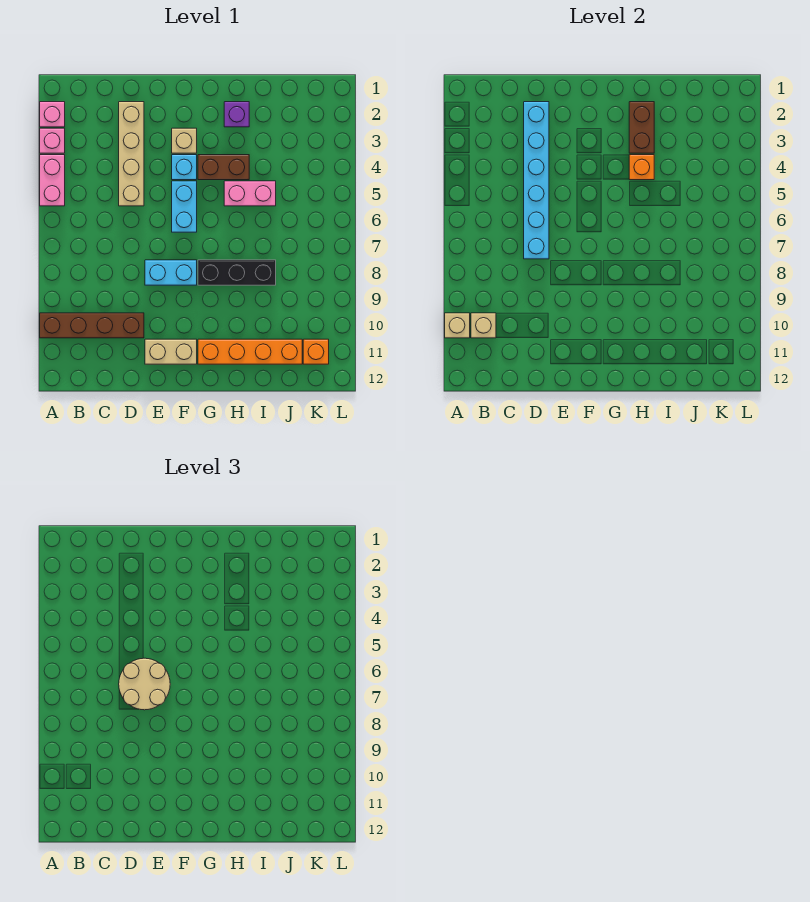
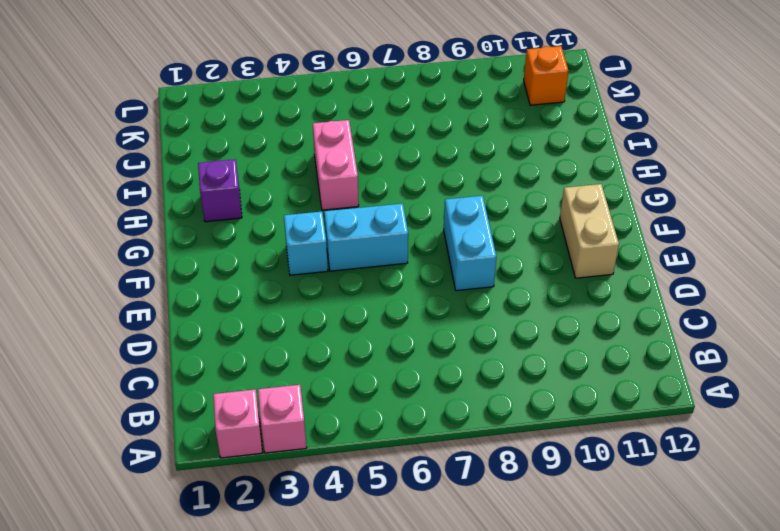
none -> pink brick A4:A5 level 1
none -> brown brick A10:D10 level 1
none -> tan brick D2:D5 level 1

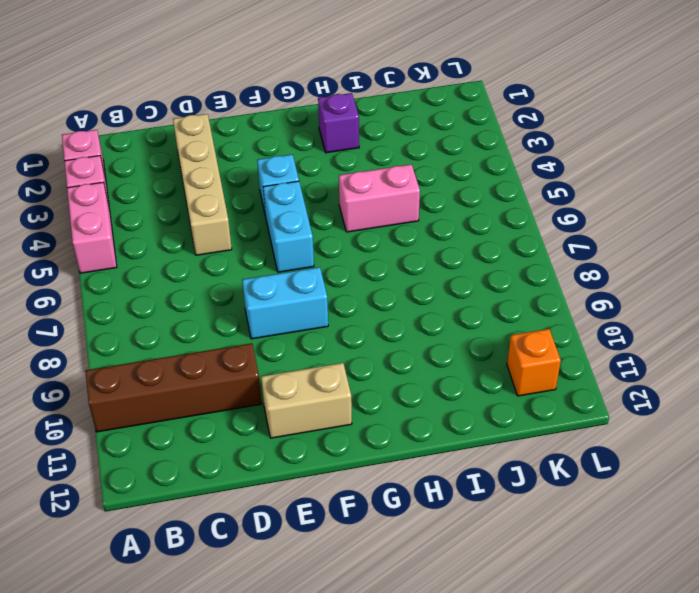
none -> tan brick F3 level 1
none -> brown brick G4:H4 level 1
none -> black brick G8:I8 level 1

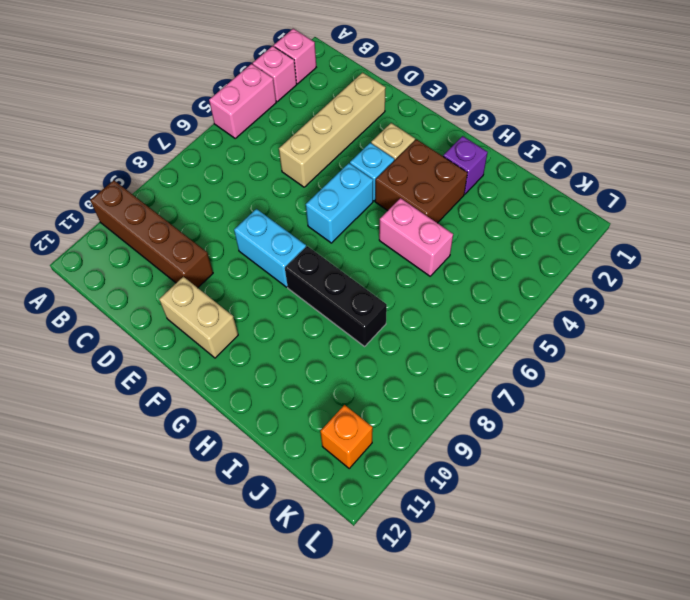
brown brick G3:H4 level 1 -> brown brick G4:H4 level 1
none -> orange brick G11:J11 level 1
none -> tan brick A10 level 2
none -> tan brick B10 level 2

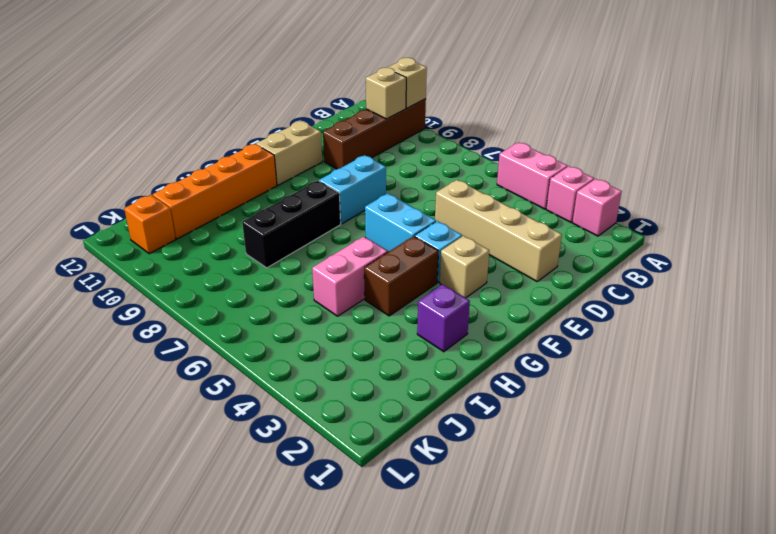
none -> cyan brick D2:D7 level 2
none -> brown brick H2:H3 level 2
none -> orange brick H4 level 2

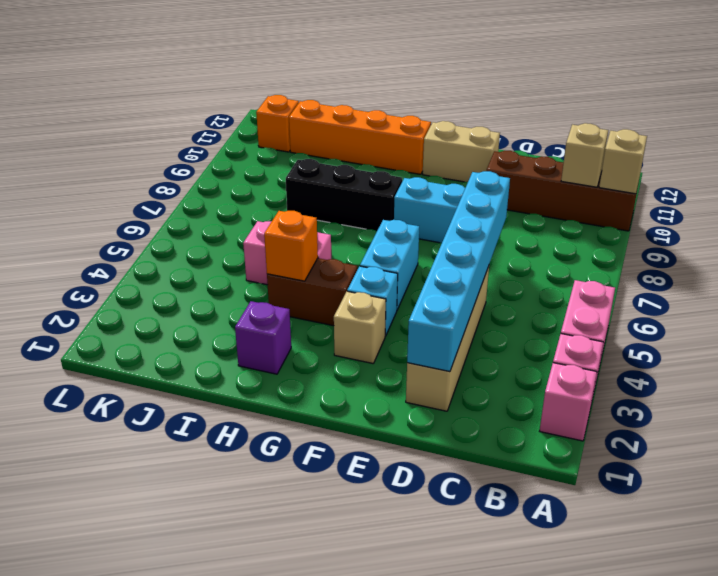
none -> brown brick H2:H3 level 2
none -> tan round brick D6:E7 level 3

